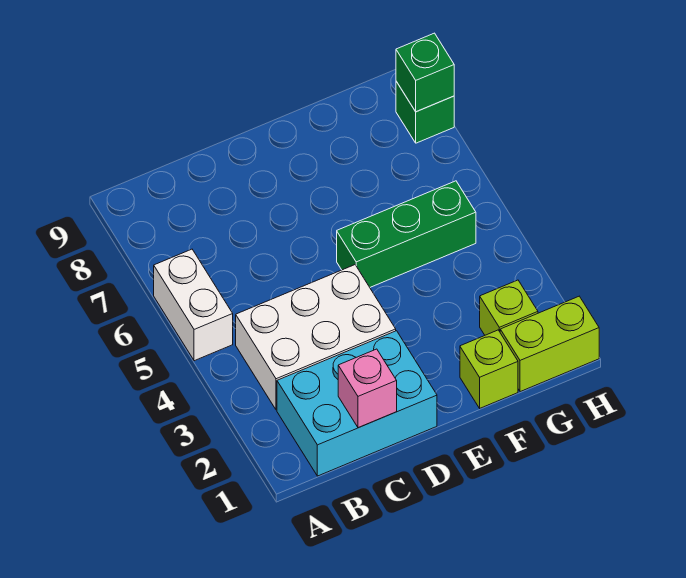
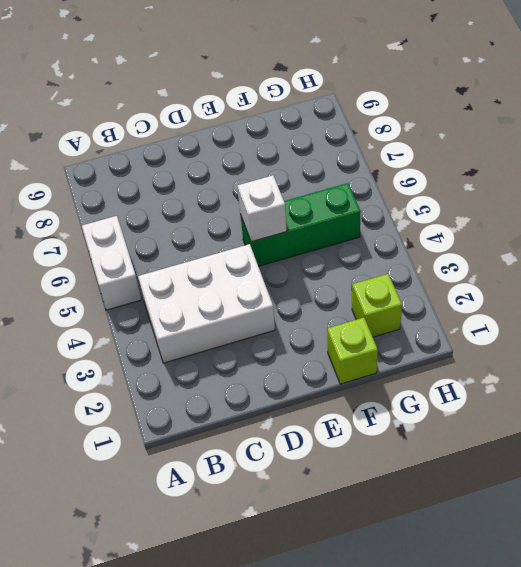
white brick E5 level 2 -> none
none -> cyan brick B1:D2 level 1
none -> lime brick G1:H1 level 1

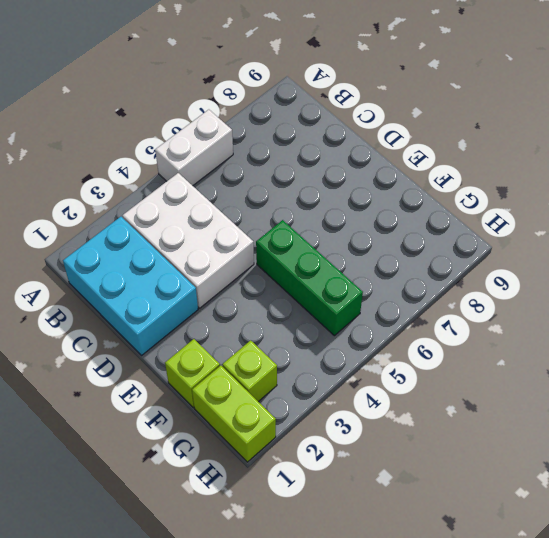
none -> green brick H8 level 1
none -> pink brick C1 level 2

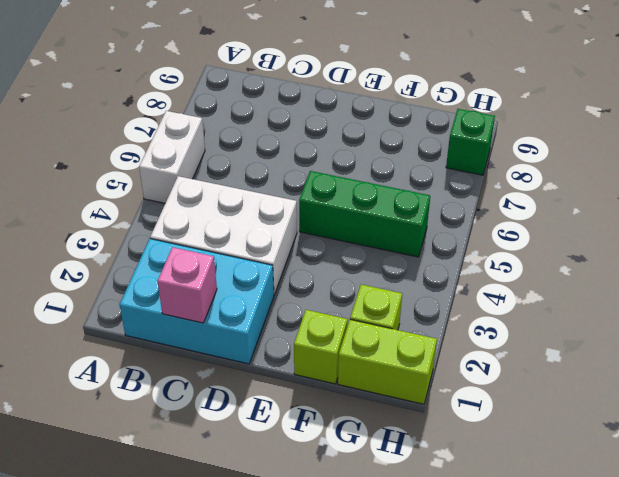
none -> green brick H8 level 2

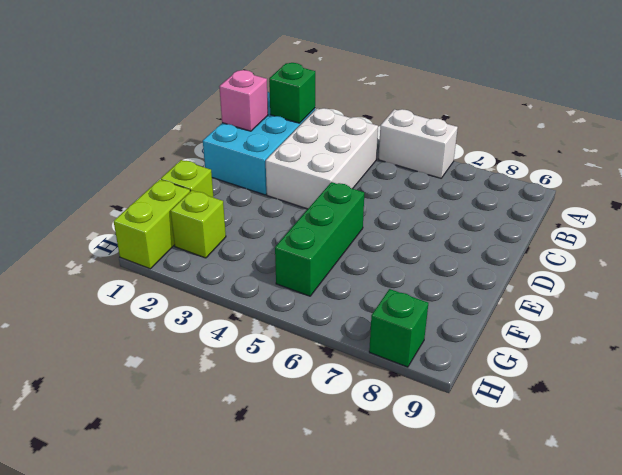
green brick B2 level 2 -> green brick H8 level 2

